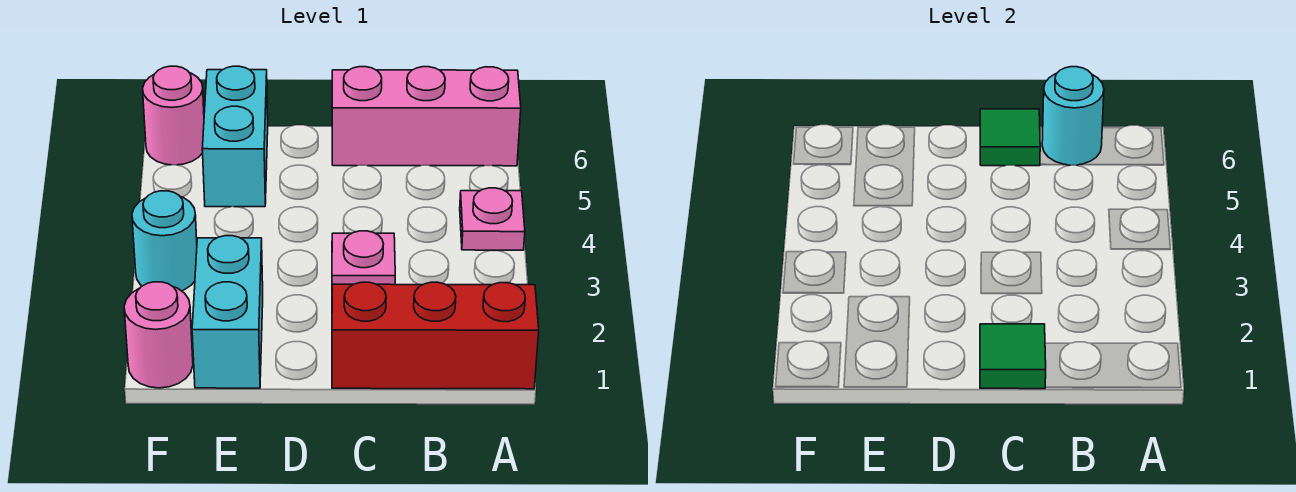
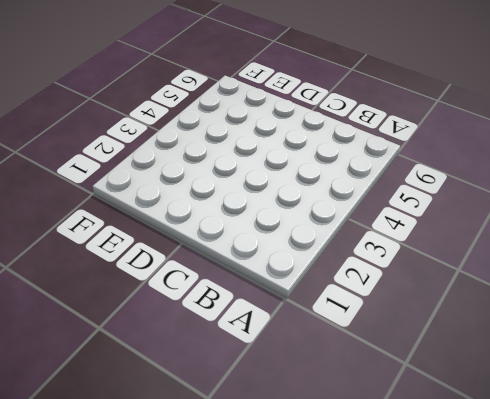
none -> red brick A1:C1 level 1
none -> pink plate A4 level 1
none -> pink brick A6:C6 level 1

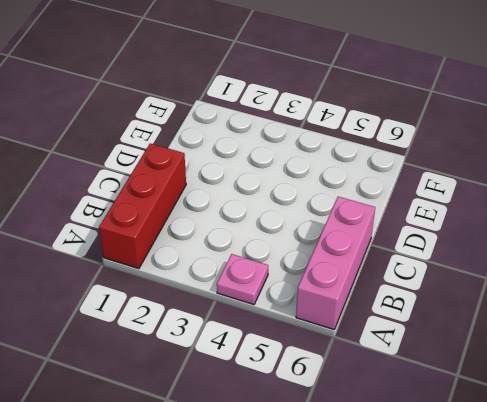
none -> pink plate C3 level 1
none -> cyan brick E1:E2 level 1
none -> cyan brick E5:E6 level 1

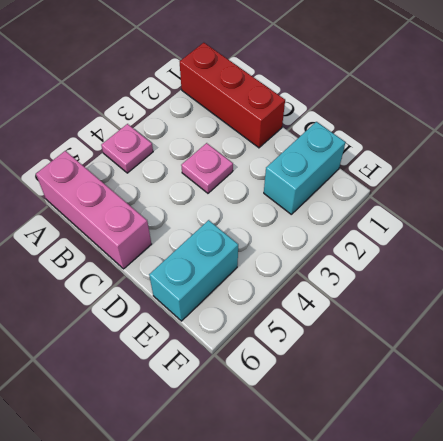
none -> pink round brick F1 level 1
none -> cyan round brick F3 level 1
none -> pink round brick F6 level 1

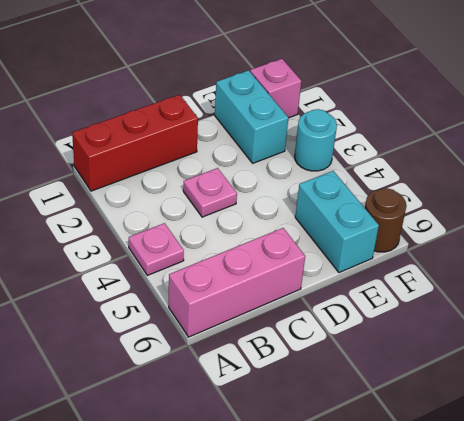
pink brick F1 level 1 -> pink round brick F1 level 1
brown round brick F6 level 1 -> pink round brick F6 level 1
none -> cyan round brick B6 level 2
none -> green tile C1 level 2
none -> green tile C6 level 2

